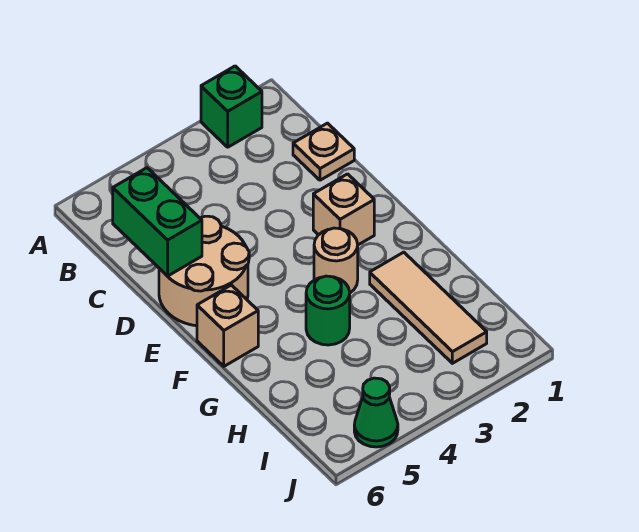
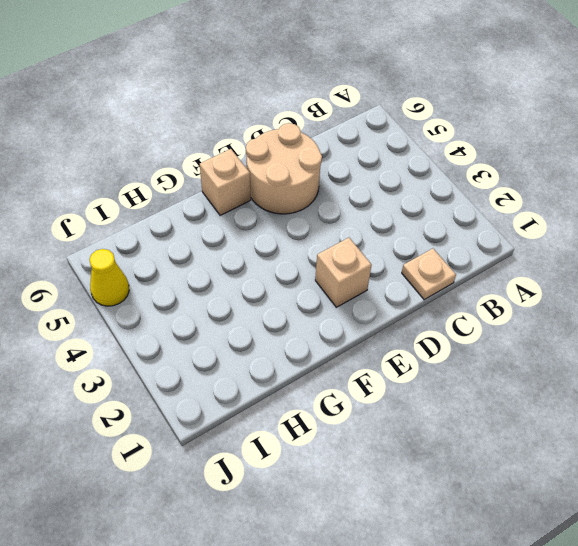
yellow cone J5 level 1 -> green cone J5 level 1
none -> green brick A2 level 1
none -> tan round brick F3 level 1

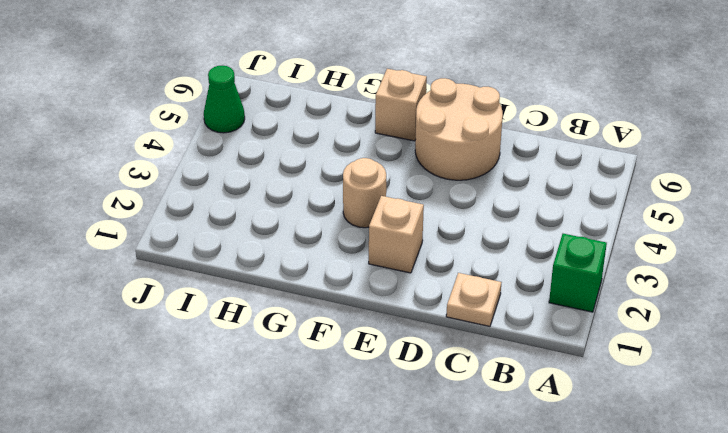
none -> tan tile G2:I2 level 1
none -> green round brick G4 level 1

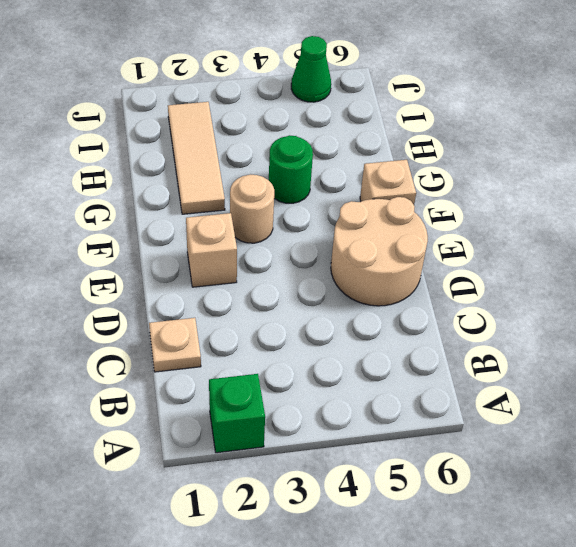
none -> green brick C6:D6 level 2

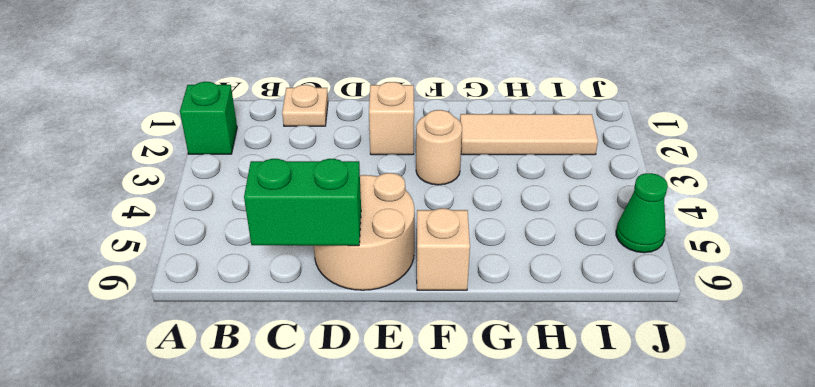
none -> green round brick G4 level 1

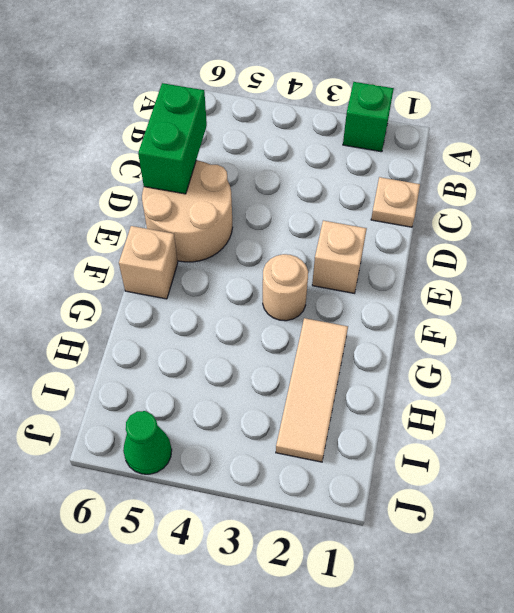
none -> green round brick G4 level 1

